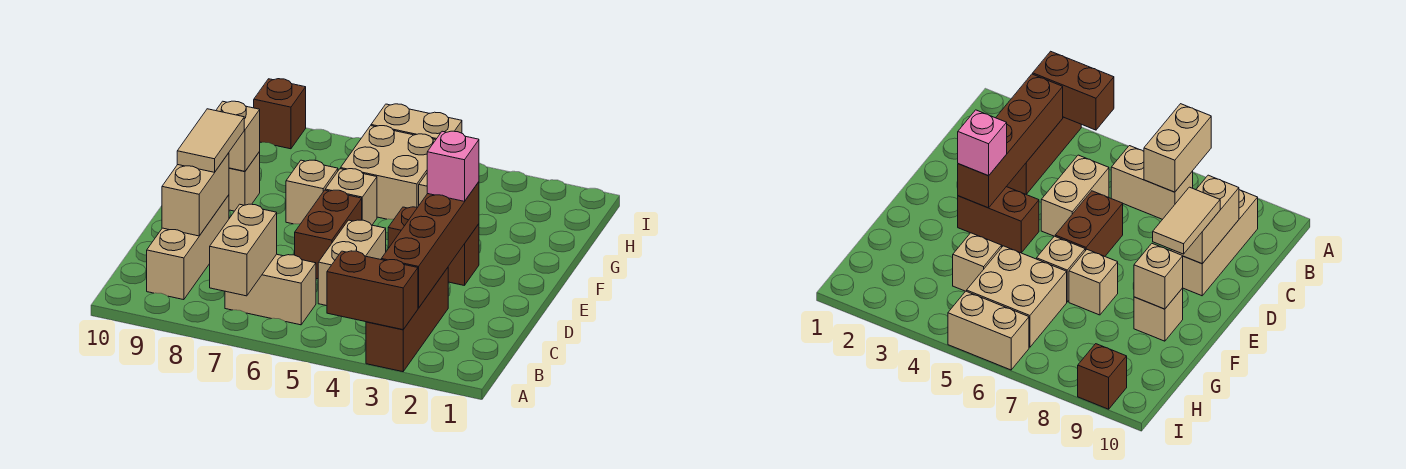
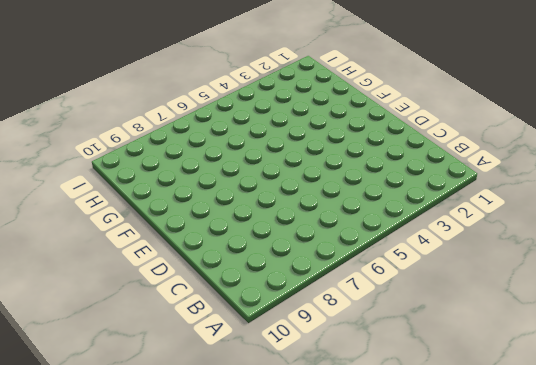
none -> brown brick A3:C3 level 1
none -> tan brick B6:B7 level 1
none -> tan brick B9:D9 level 1

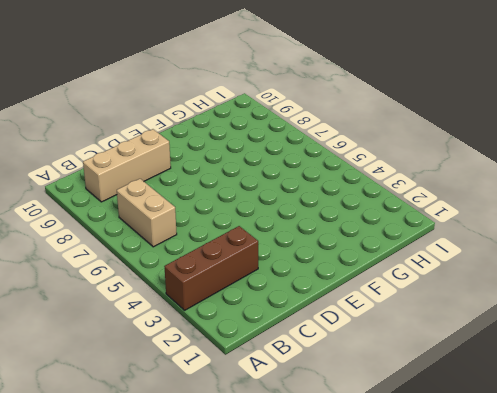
none -> tan brick C5:D5 level 1
none -> brown brick D6:E6 level 1
none -> brown brick E3:E4 level 1

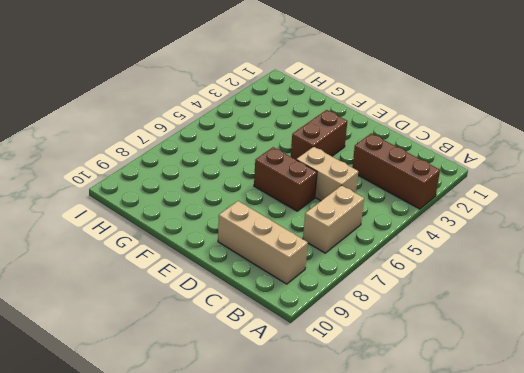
none -> tan brick F6 level 1
none -> tan brick F7 level 1
none -> tan brick F9 level 1

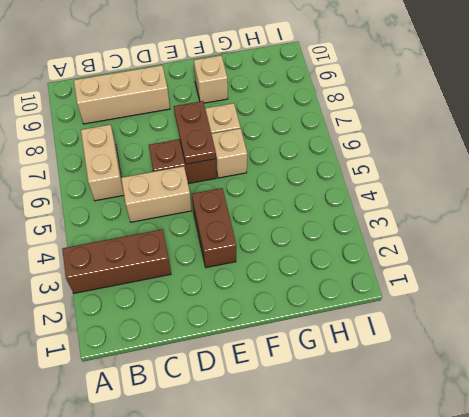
brown plate E6:E7 level 2 -> none
none -> tan brick G4 level 1
none -> tan brick G5:H6 level 1
none -> tan brick I5:I6 level 1

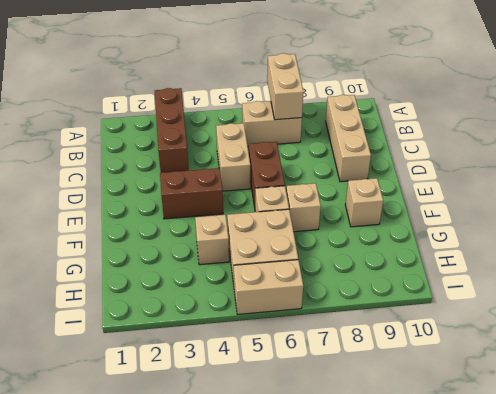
none -> brown brick I9 level 1
none -> brown brick A3:A4 level 2
none -> brown brick B3:E3 level 2

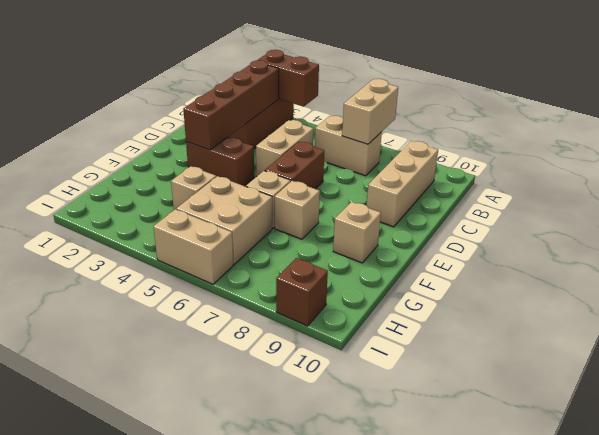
none -> tan brick C9:D9 level 2
none -> tan brick F9 level 2
none -> tan tile D9:E9 level 3

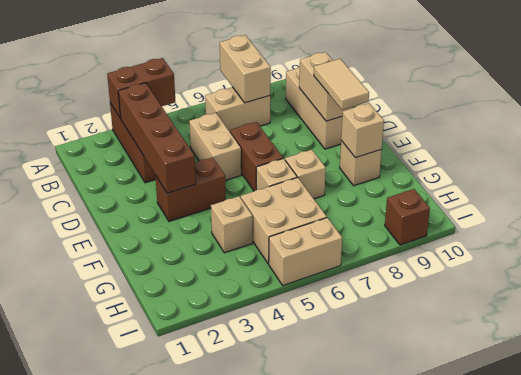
none -> pink brick E3 level 3

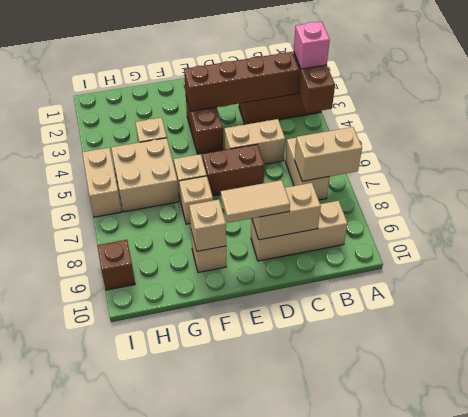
pink brick A3 level 3 -> pink brick E3 level 3

